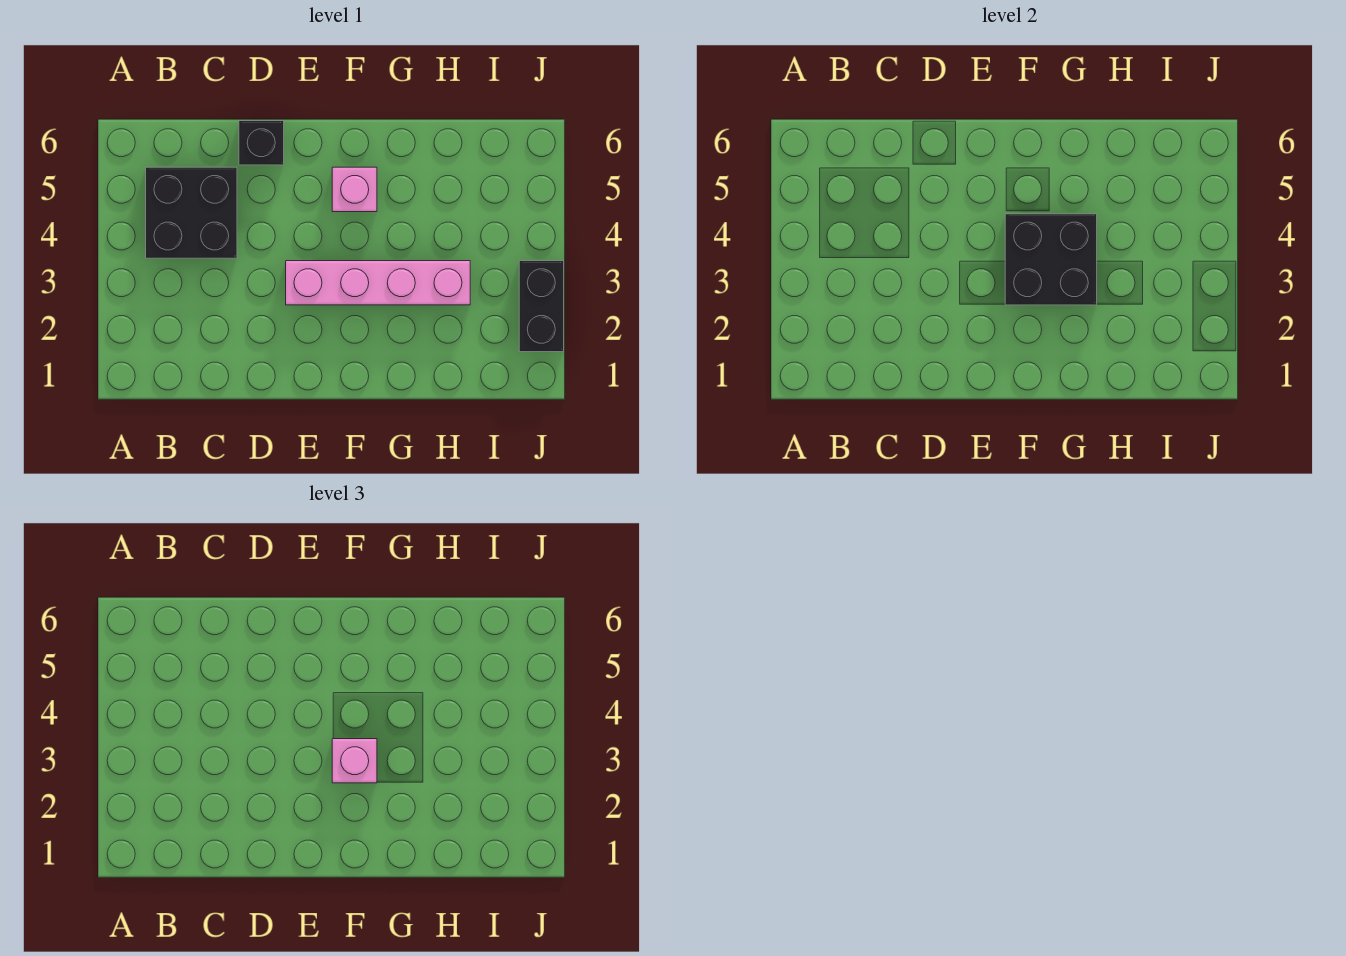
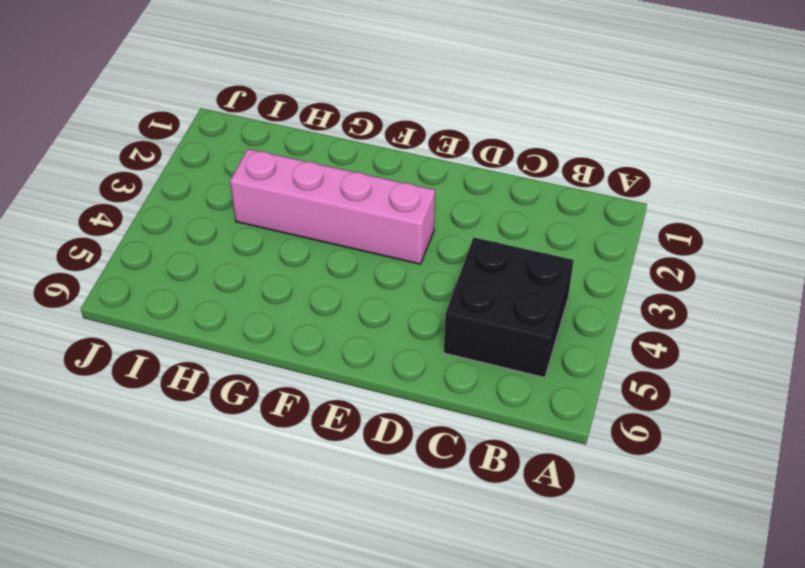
none -> black brick D6 level 1
none -> pink brick F5 level 1

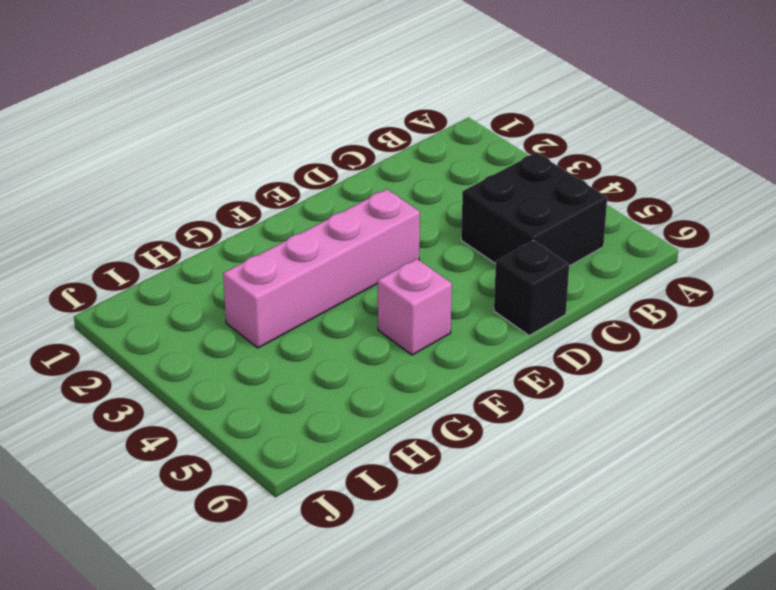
none -> black brick J2:J3 level 1
none -> black brick F3:G4 level 2

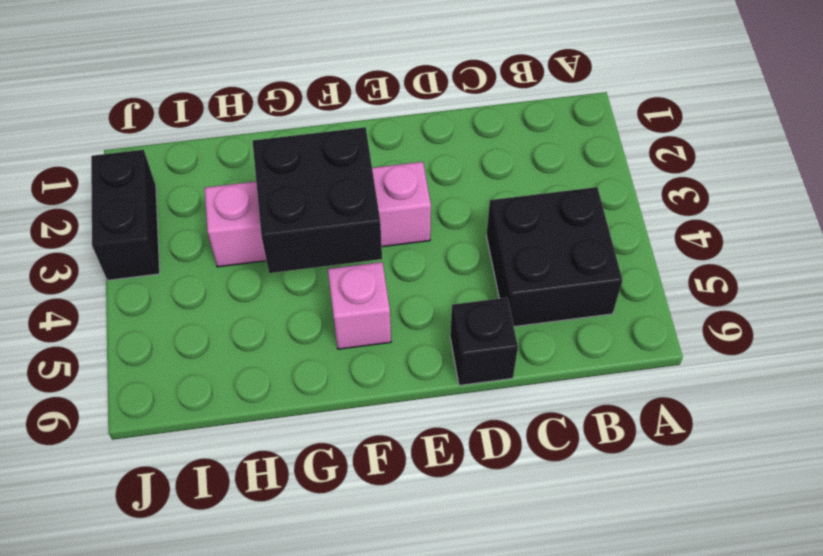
none -> pink brick F3 level 3

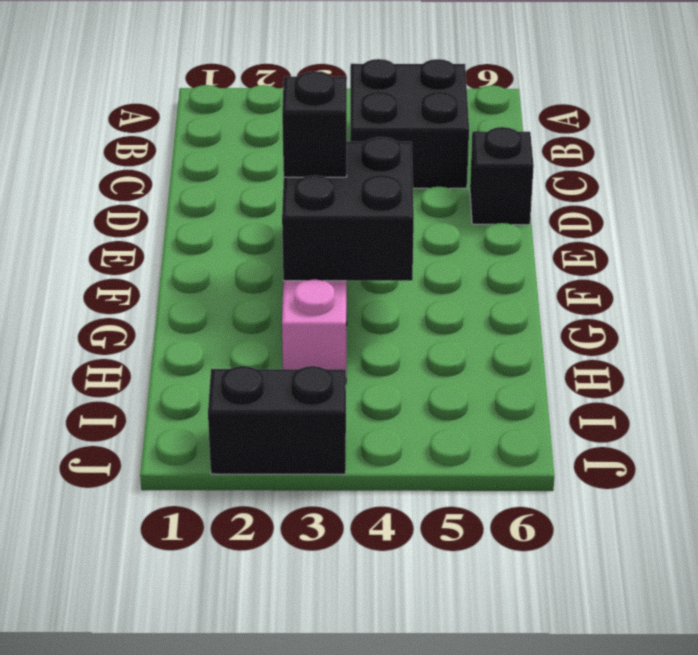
black brick F3 level 3 -> pink brick F3 level 3
none -> pink brick F5 level 1

